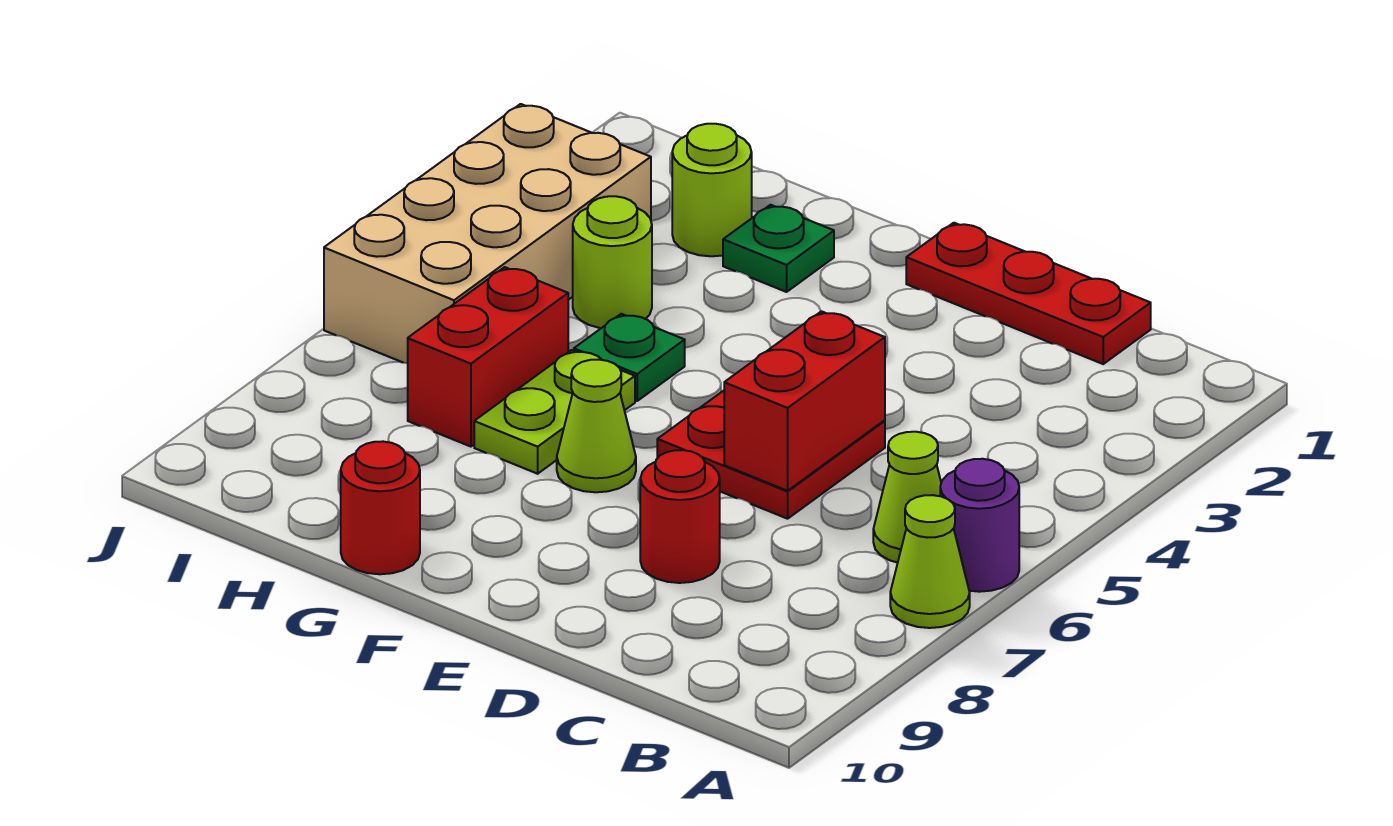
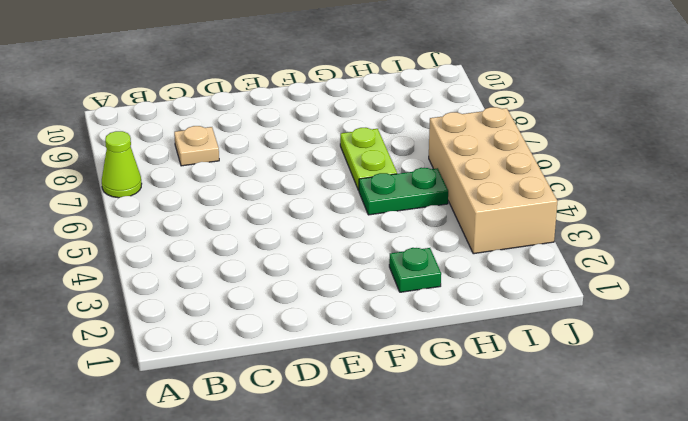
tan plate C8 level 1 -> none
green plate G5:H5 level 1 -> green plate G5 level 1
none -> purple round brick A6 level 1
none -> lime cone B6 level 1
none -> red plate C1:E1 level 1

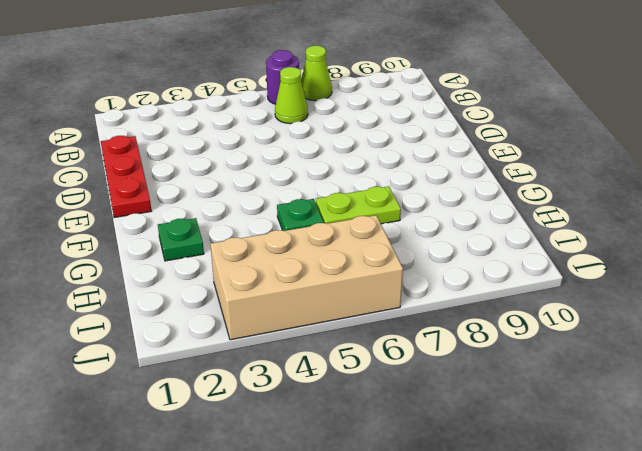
none -> red plate D5:E6 level 1
none -> red round brick D8 level 1
none -> lime cone F7 level 1

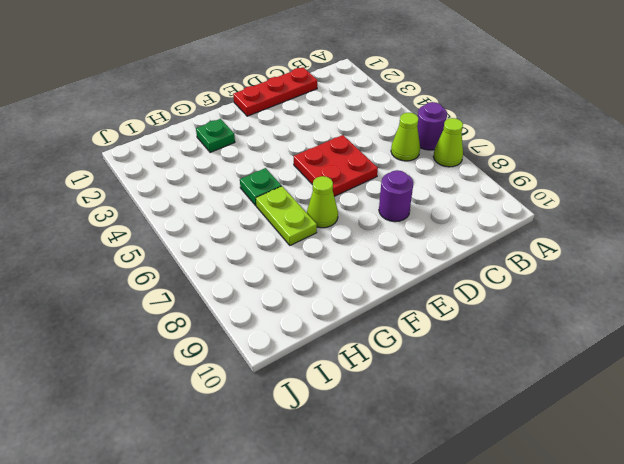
purple round brick D8 level 1 -> red round brick D8 level 1
none -> red round brick G10 level 1
none -> lime round brick H2 level 1
none -> lime round brick H4 level 1

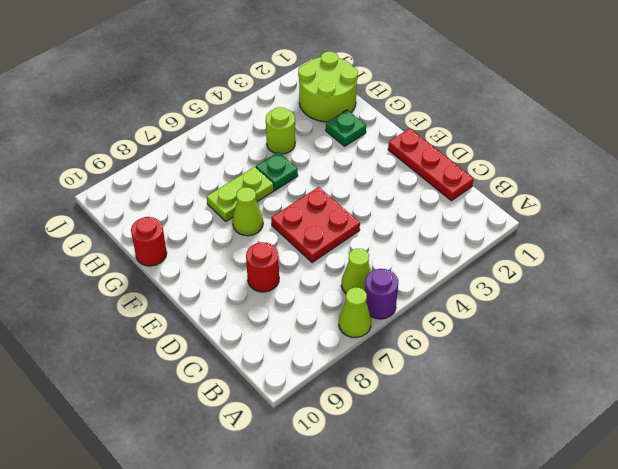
lime round brick H1:I2 level 1 -> lime round brick H2 level 1
none -> red brick H6:H7 level 1
none -> tan brick I3:J6 level 1
none -> red brick D5:D6 level 2

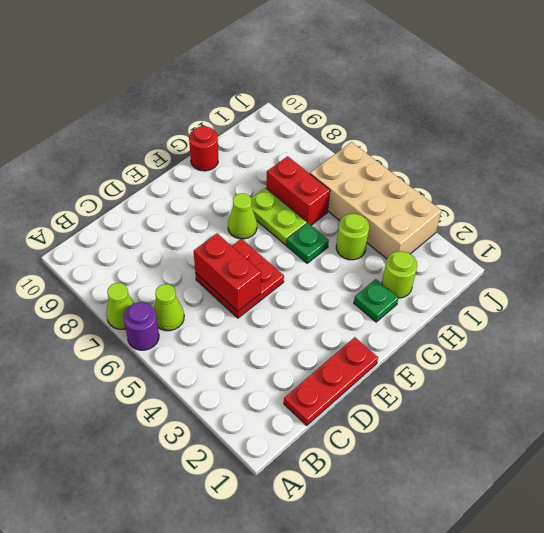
none -> red round brick D8 level 1

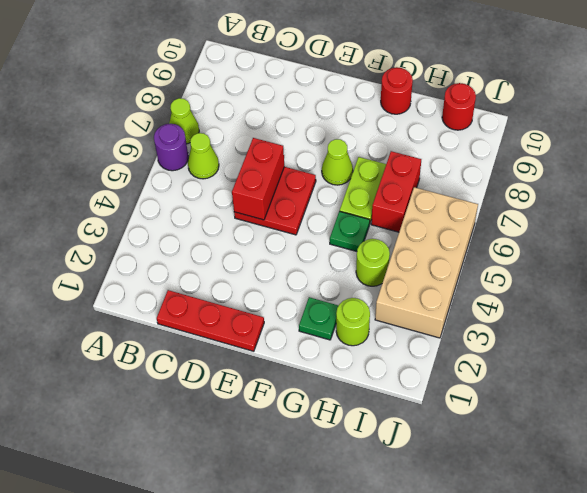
red round brick I10 level 1 -> red round brick D8 level 1

